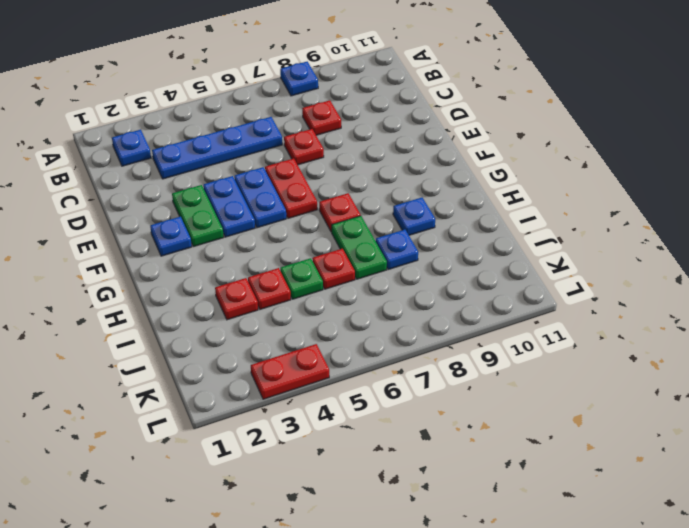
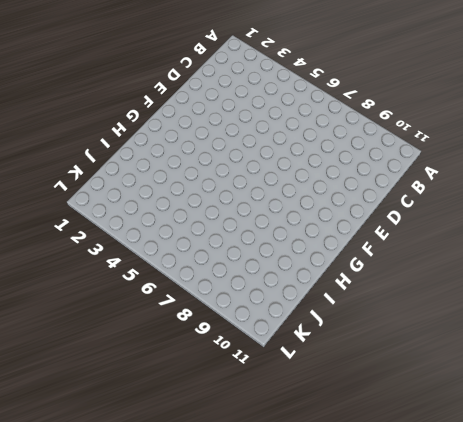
none -> blue plate A8 level 1
none -> blue plate B2 level 1
none -> blue plate C3:C6 level 1

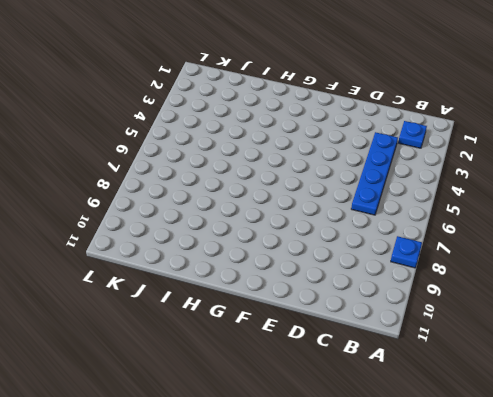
none -> red plate C8 level 1
none -> red plate D7 level 1
none -> green plate E3:F3 level 1

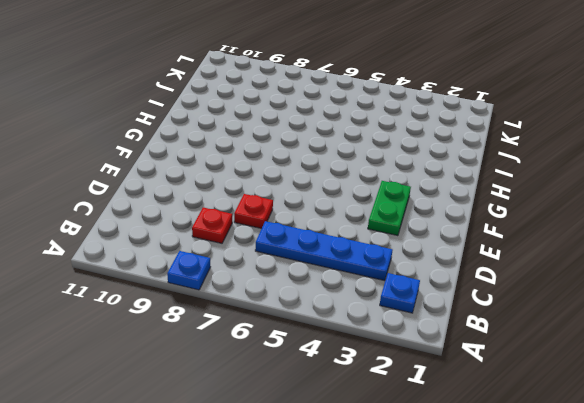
none -> blue plate E4:F4 level 1
none -> blue plate E5:F5 level 1
none -> red plate E6:F6 level 1

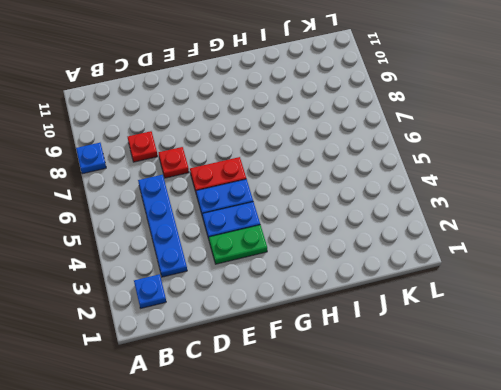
none -> blue plate F2 level 1
none -> red plate G7 level 1
none -> green plate H7:I7 level 1

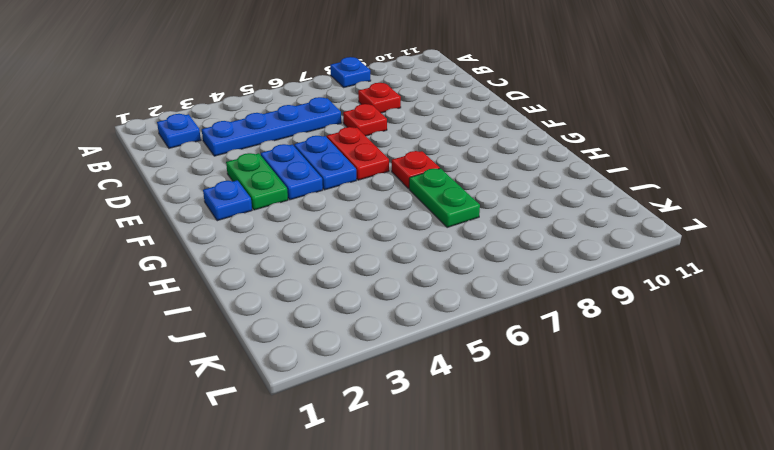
none -> blue plate H9 level 1
none -> red plate I3 level 1
none -> red plate I4 level 1

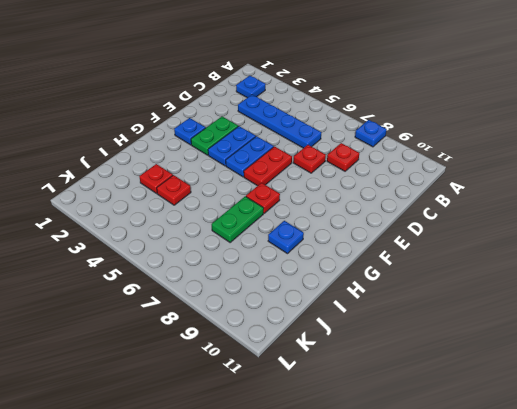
none -> green plate I5 level 1
none -> red plate I6 level 1
none -> blue plate I8 level 1

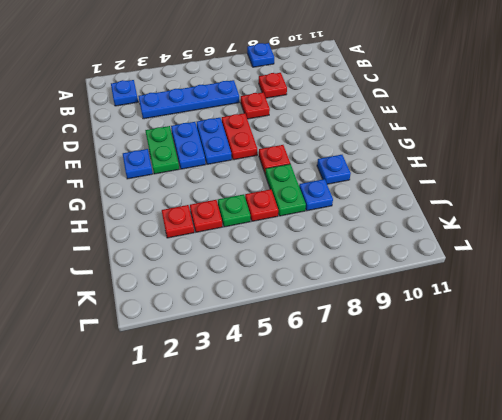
none -> red plate L3:L4 level 1

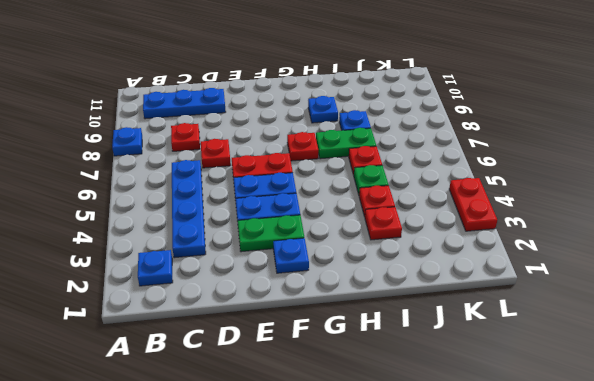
blue plate B10:D10 level 1 -> none

